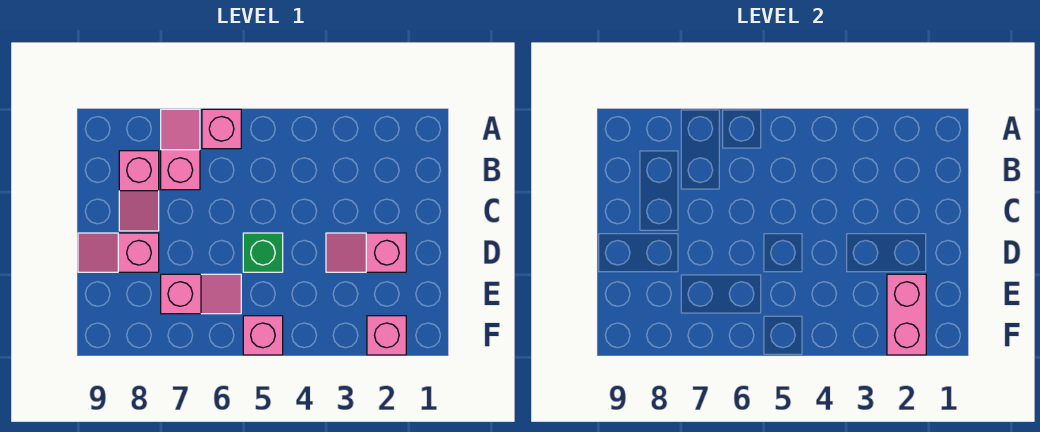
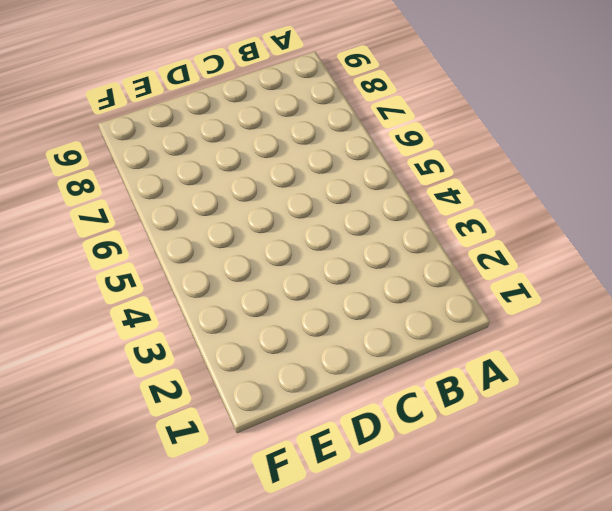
none -> pink brick A6 level 1
none -> pink slope A7:B7 level 1 top B

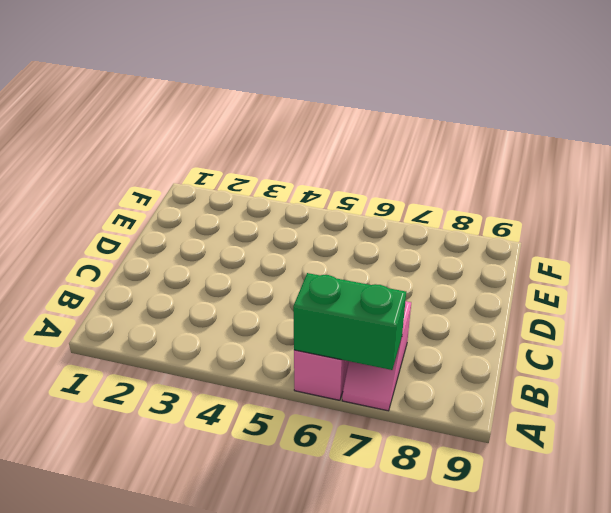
green brick A6:A7 level 2 -> none
none -> pink slope B8:C8 level 1 top B
none -> pink slope D2:D3 level 1 top 2

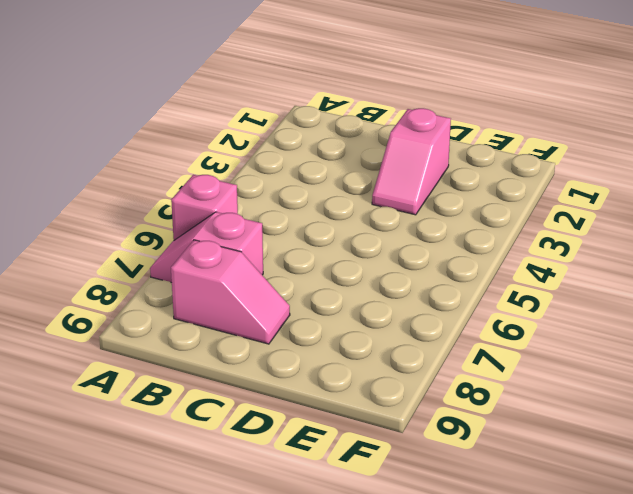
none -> green brick D5 level 1
none -> pink slope D8:D9 level 1 top 8

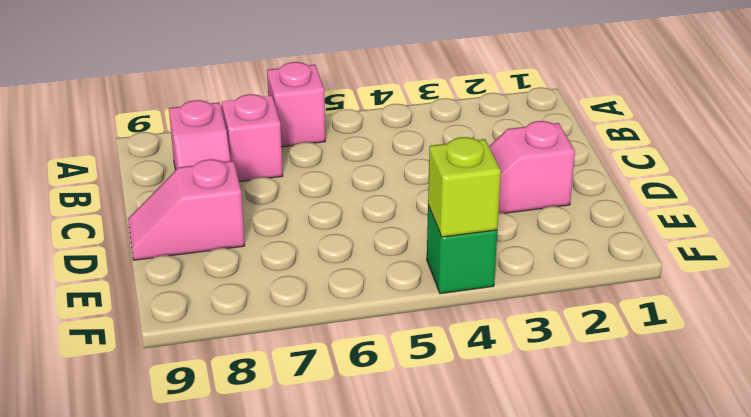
green brick F4 level 1 -> green brick D5 level 1
lime brick F4 level 2 -> none
none -> pink slope E6:E7 level 1 top 7
none -> pink brick F2 level 1

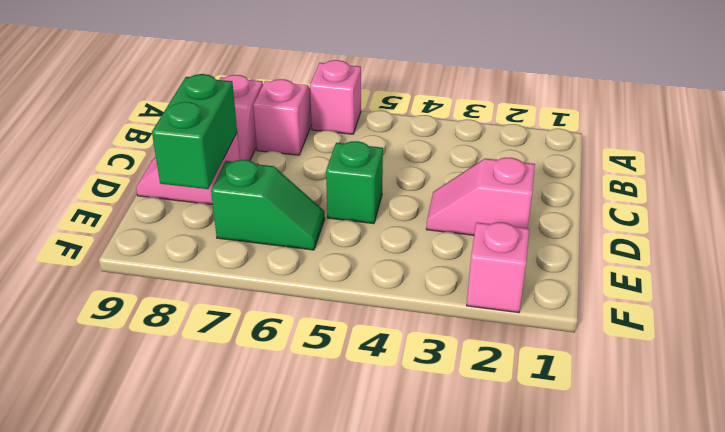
green brick D8:E8 level 2 -> none
green slope E6:E7 level 1 top 7 -> pink slope E6:E7 level 1 top 7
none -> pink brick F5 level 1
none -> pink brick E2:F2 level 2

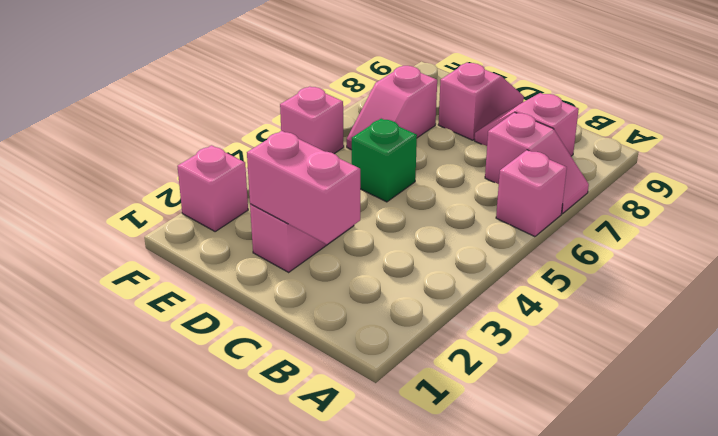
pink brick C2:D2 level 2 -> pink brick E2:F2 level 2

